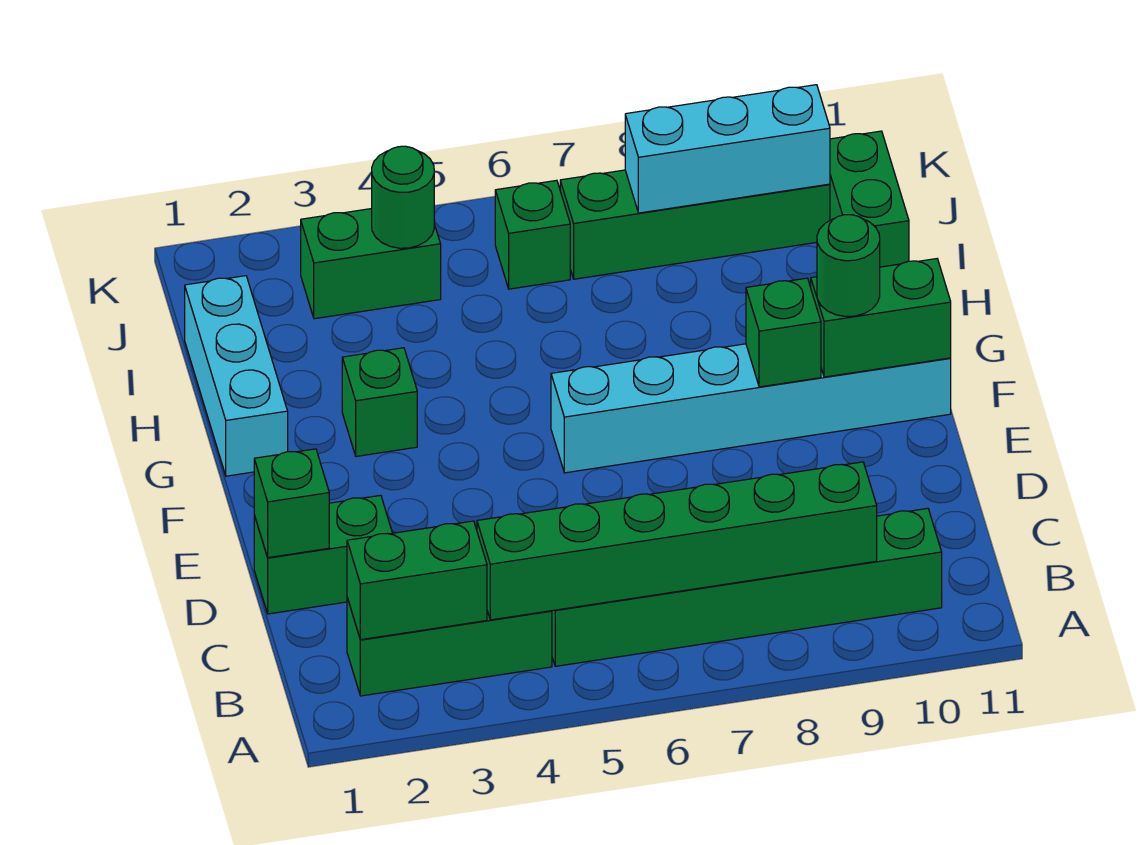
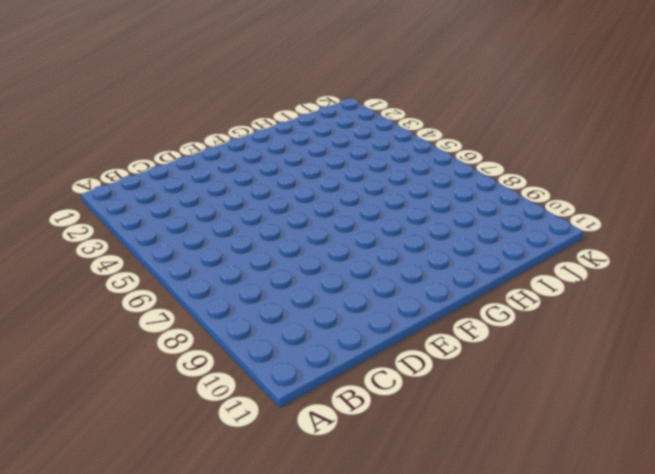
none -> green brick B2:B4 level 1
none -> green brick B5:B10 level 1
none -> green brick D1:D2 level 1

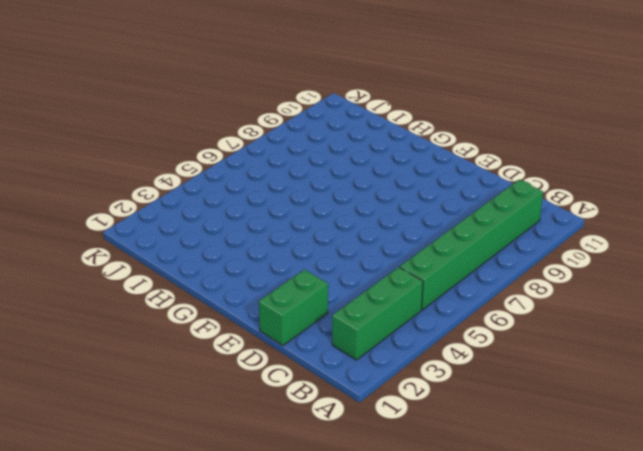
none -> cyan brick F6:F11 level 1
none -> cyan brick G1:I1 level 1
none -> green brick G3 level 1

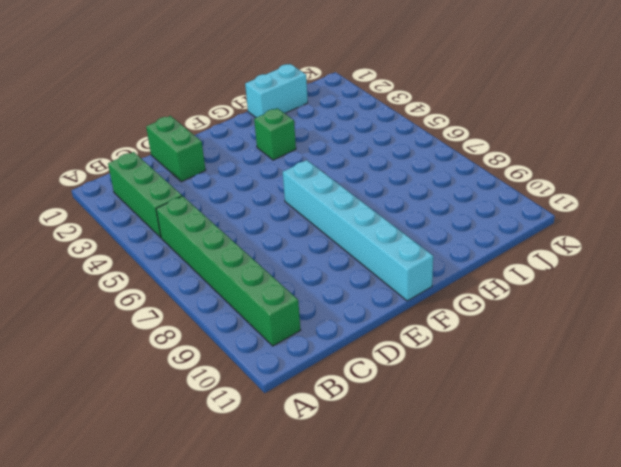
cyan brick H1:I1 level 1 -> cyan brick G1:I1 level 1
none -> green brick I11:J11 level 1
none -> green brick J3:J4 level 1
none -> green brick J6 level 1

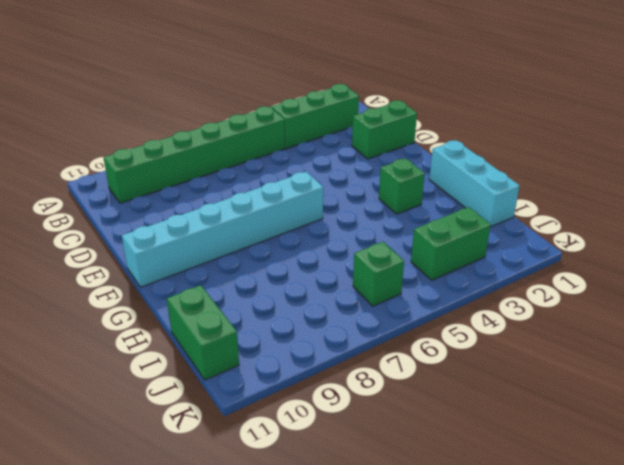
none -> green brick J7:J10 level 1
none -> green brick B2:B3 level 2
none -> green brick B4:B9 level 2

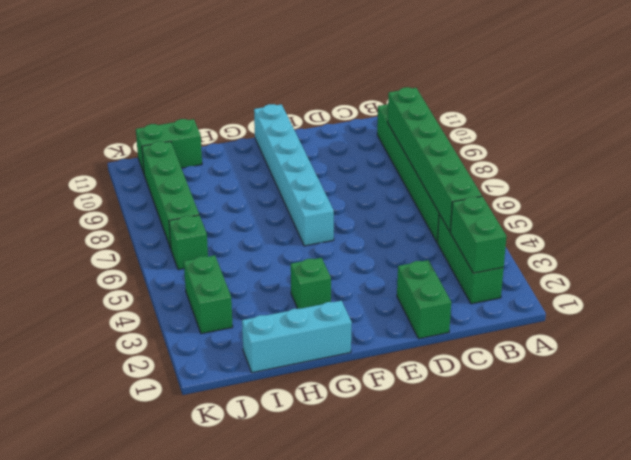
none -> green brick D1 level 2
none -> green brick F9 level 2
none -> green brick F10:F11 level 2

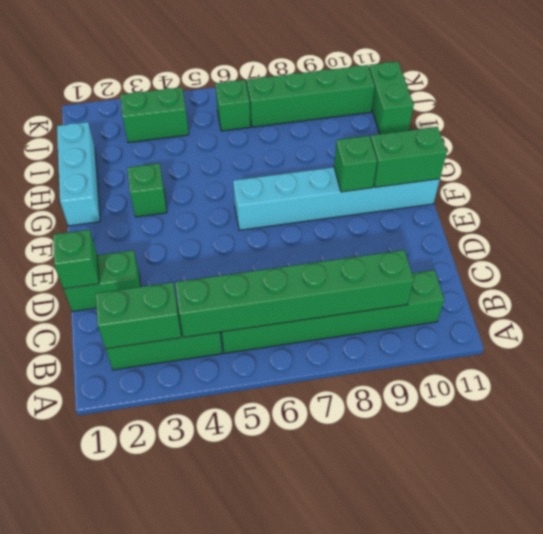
none -> green round brick J4 level 2
none -> cyan brick J8:J10 level 2
none -> green round brick F10 level 3

